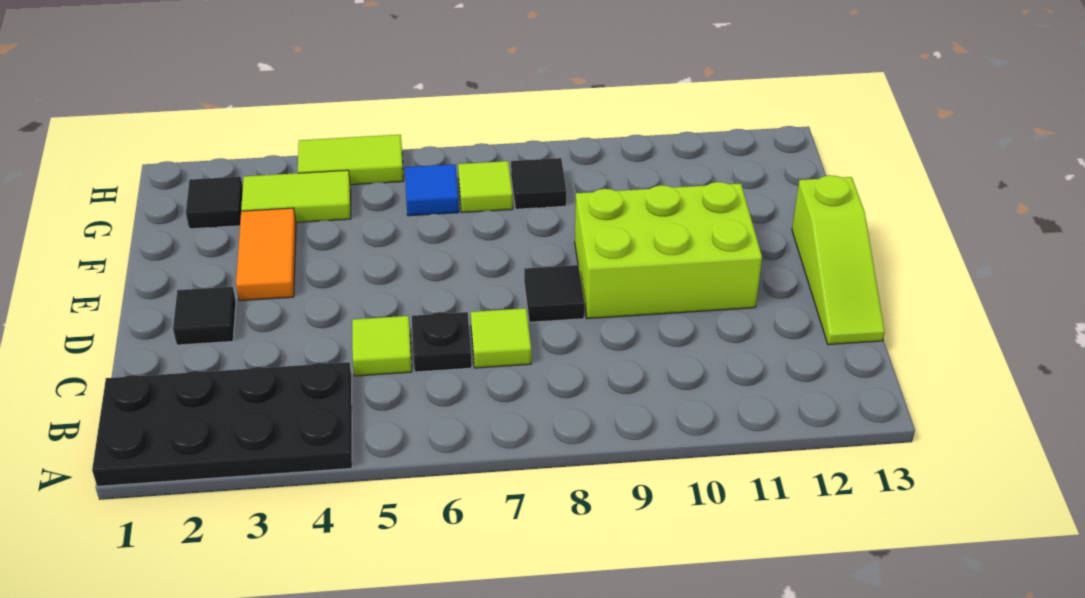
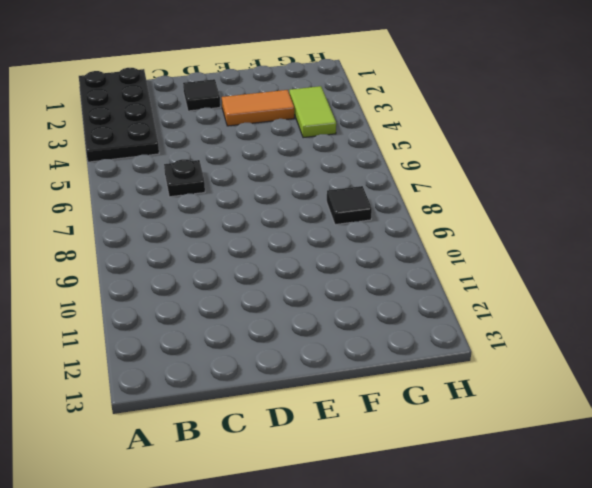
none -> lime tile C5 level 1
none -> lime tile C7 level 1
none -> lime slope C13:E13 level 1 top E

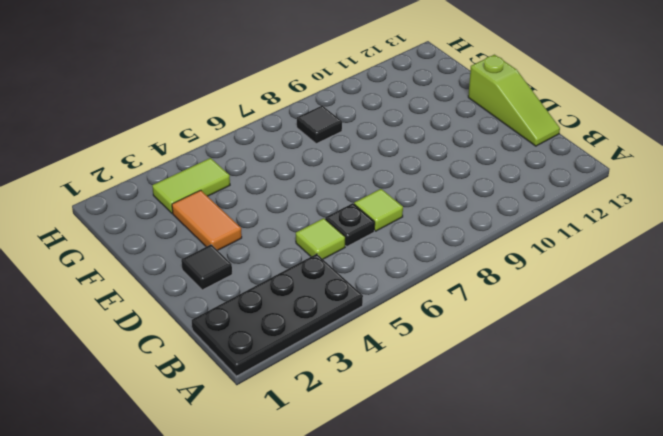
none -> black tile D8 level 1
none -> lime brick D9:E11 level 1
none -> black tile G2 level 1

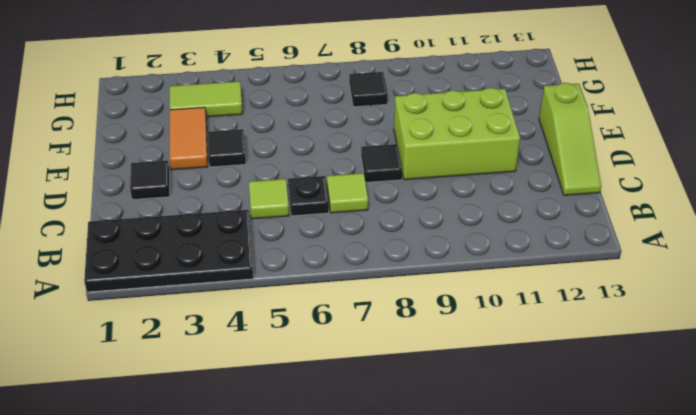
black tile E4 level 1 -> black tile G2 level 1
none -> blue tile G6 level 1
none -> lime tile G7 level 1
none -> lime tile H4:H5 level 1

